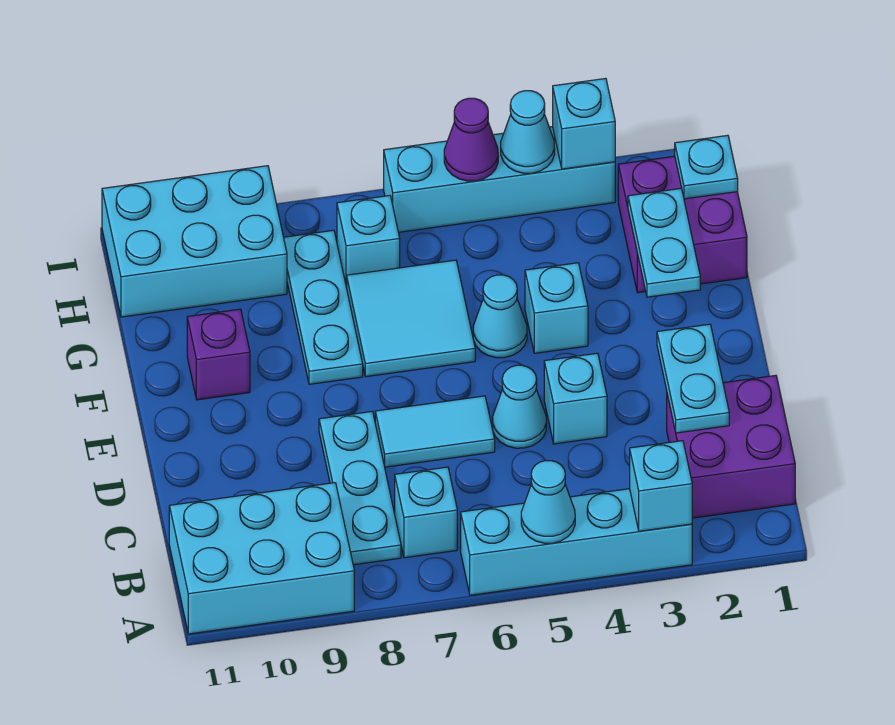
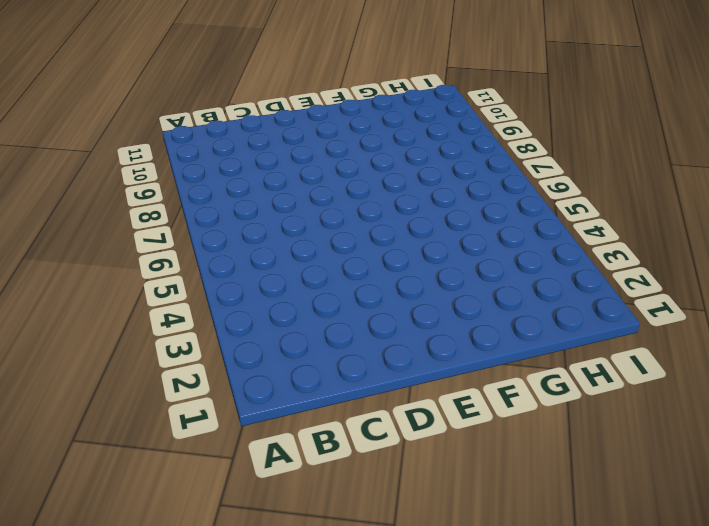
none -> cyan brick A3:A6 level 1
none -> cyan brick A9:B11 level 1
none -> purple brick B1:C2 level 1

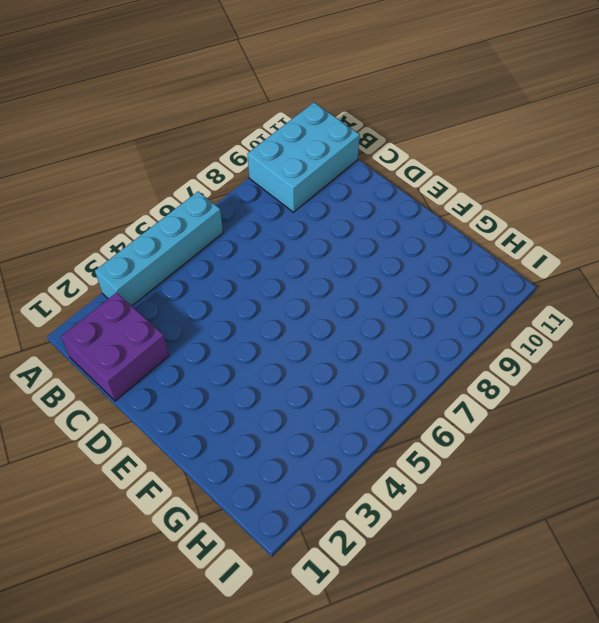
none -> cyan brick B7 level 1
none -> cyan plate B8:D8 level 1
none -> cyan brick D4 level 1

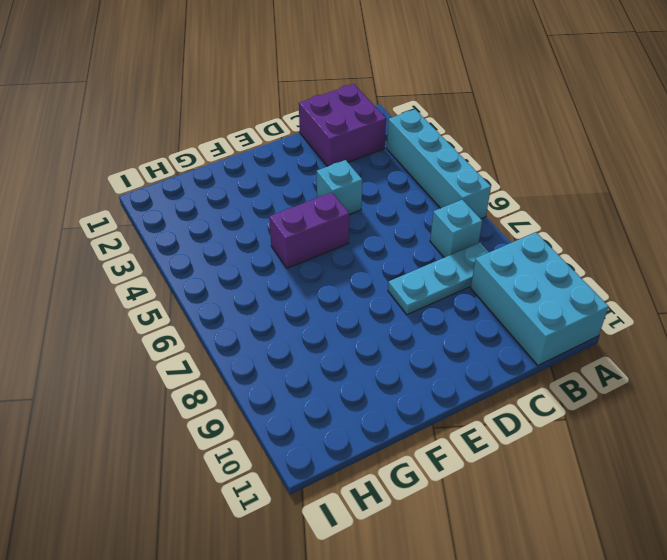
purple brick E5:F5 level 1 -> cyan cone F5 level 1
none -> cyan cone D5 level 1
none -> cyan tile D6:D7 level 1
none -> cyan brick F4 level 1

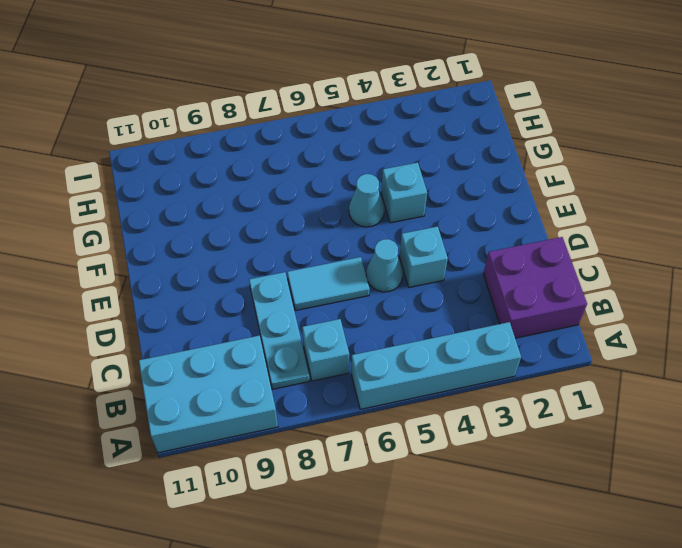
none -> cyan tile F6:G7 level 1
none -> cyan plate F8:H8 level 1
none -> purple brick F10 level 1

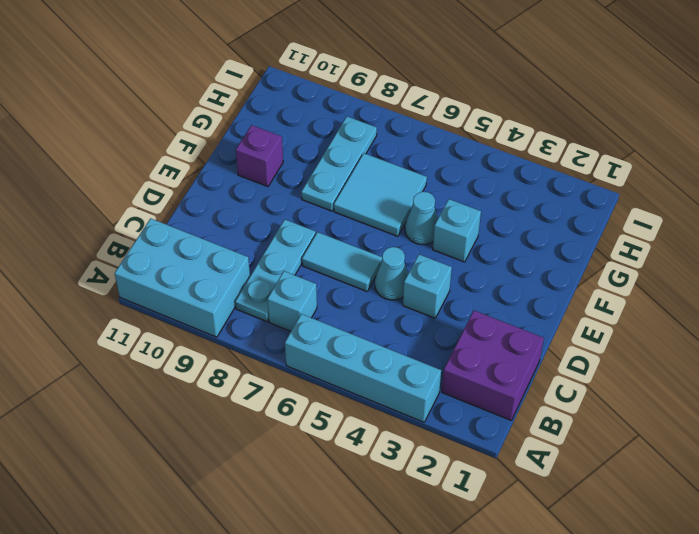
none -> purple brick G1:H2 level 1
none -> cyan brick H7 level 1
none -> cyan brick H9:I11 level 1

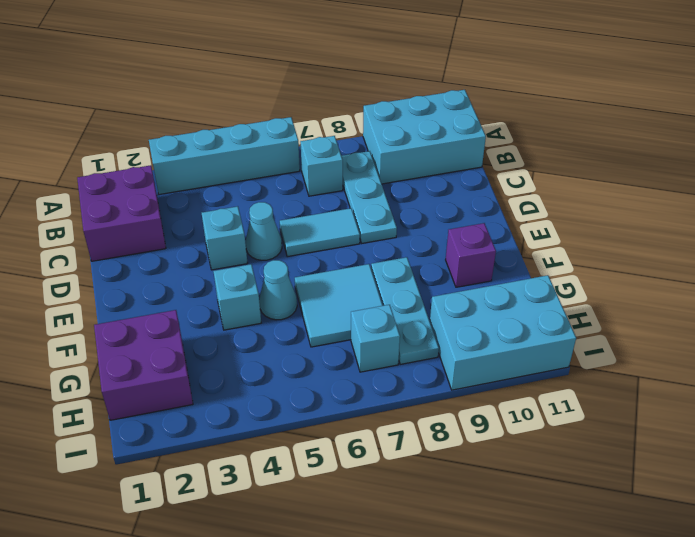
none -> cyan brick I3:I6 level 1
none -> cyan brick A3 level 2
none -> cyan cone A5 level 2

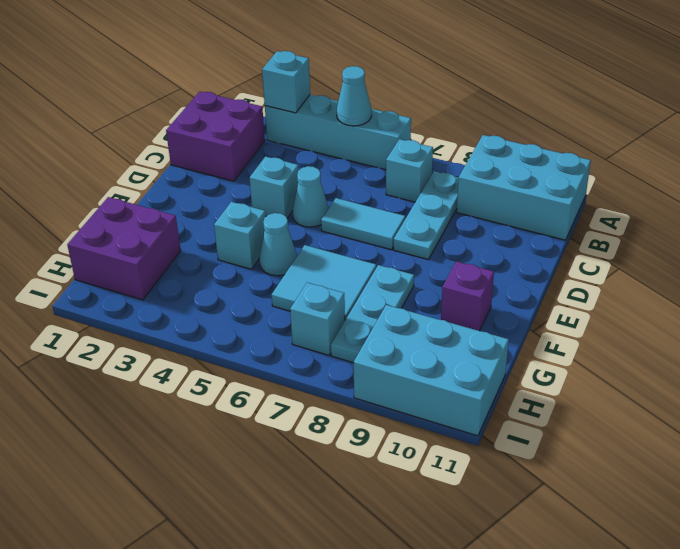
none -> cyan brick I3:I6 level 1
none -> cyan plate C2:D2 level 2
none -> cyan plate F2:G2 level 2

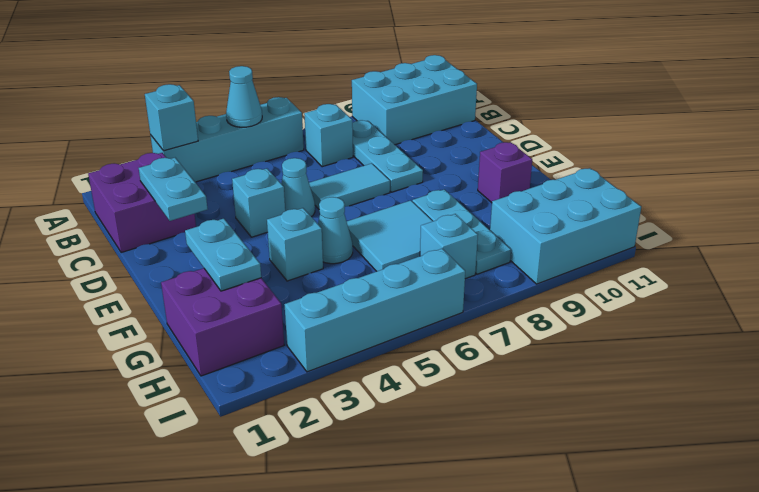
none -> cyan plate H1 level 2
none -> cyan brick I3 level 2
none -> cyan cone I4 level 2

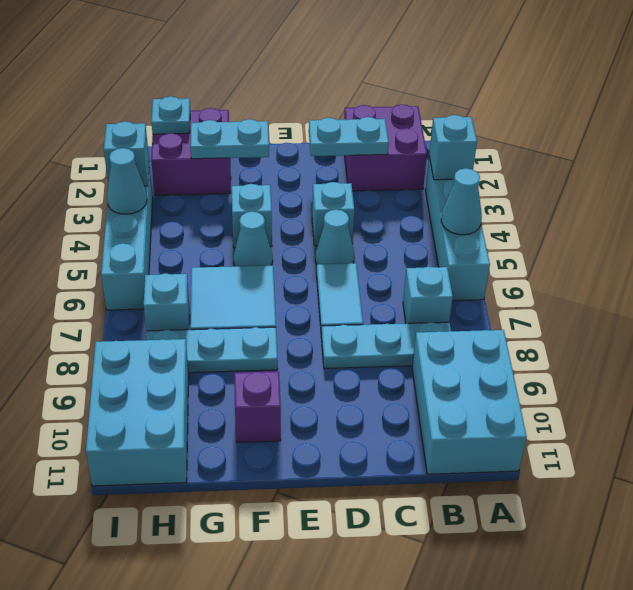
none -> purple cone I5 level 2

